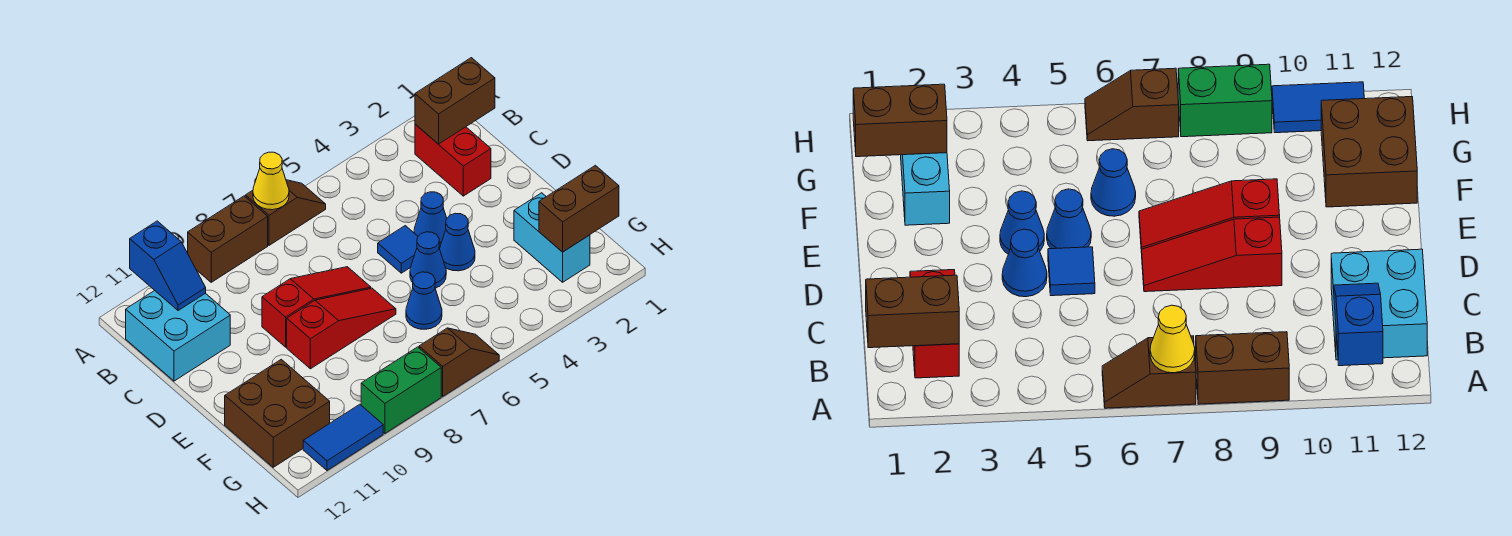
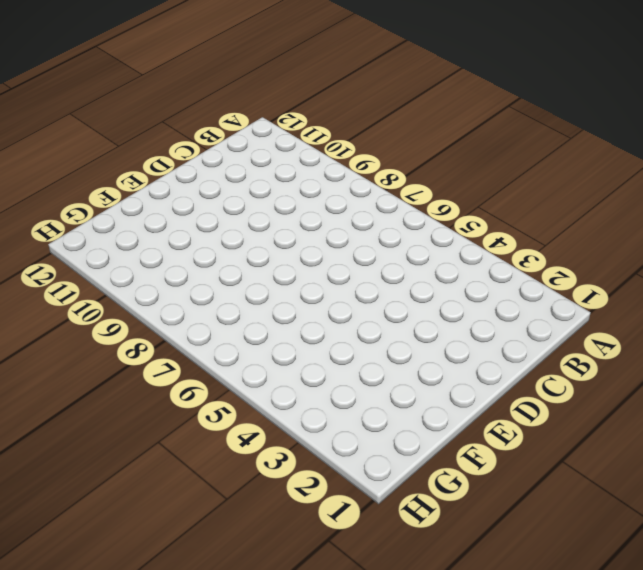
none -> brown slope A6:A7 level 1 top 7
none -> brown brick A8:A9 level 1
none -> red brick B2:C2 level 1

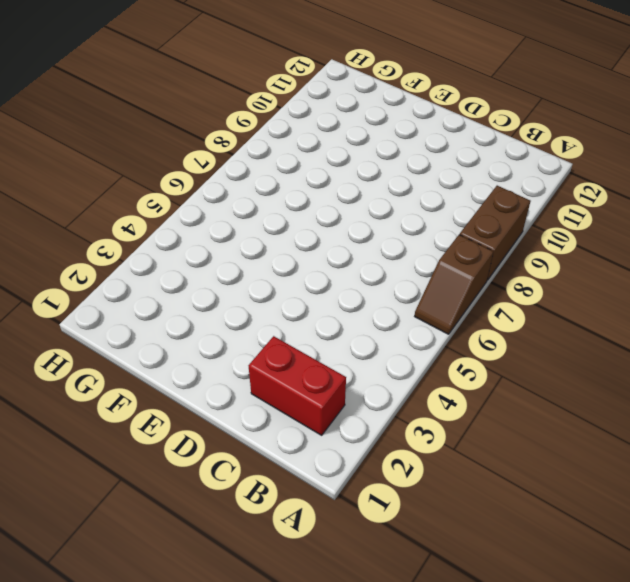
none -> cyan brick B11:C12 level 1
none -> blue cone D4 level 1
none -> blue tile D5 level 1

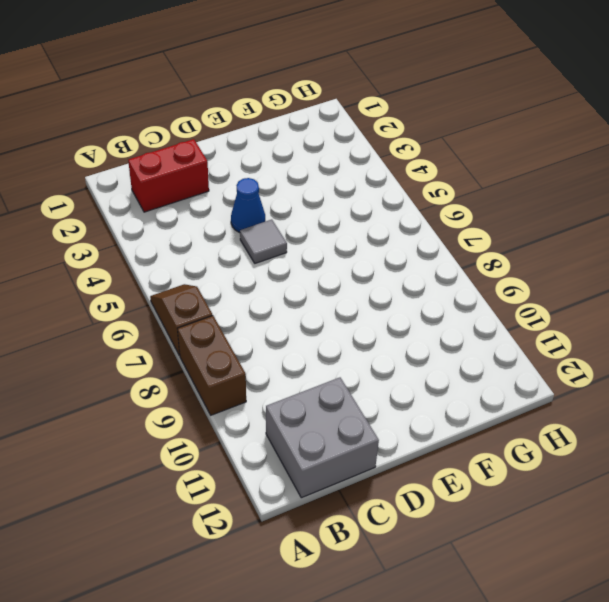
grey brick B11:C12 level 1 -> cyan brick B11:C12 level 1
grey tile D5 level 1 -> blue tile D5 level 1
none -> red slope D7:D9 level 1 top 9
none -> blue cone E4 level 1
none -> blue cone E5 level 1

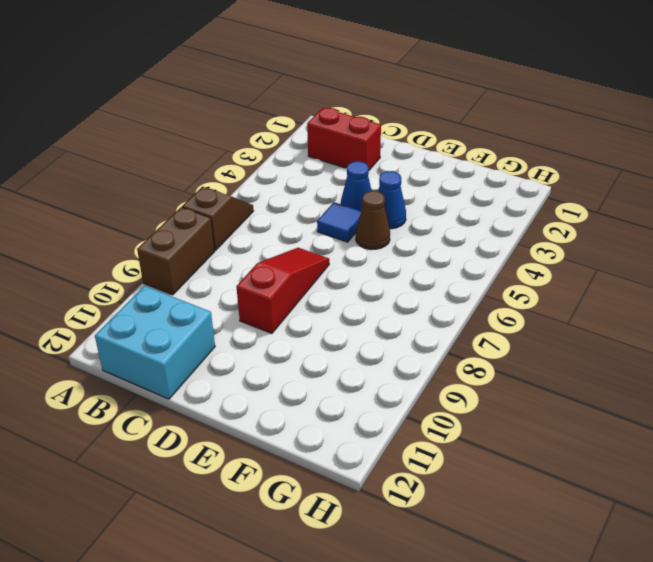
brown cone E5 level 1 -> blue cone E5 level 1
none -> red slope E7:E9 level 1 top 9
none -> cyan brick F2:G2 level 1
none -> blue cone F6 level 1

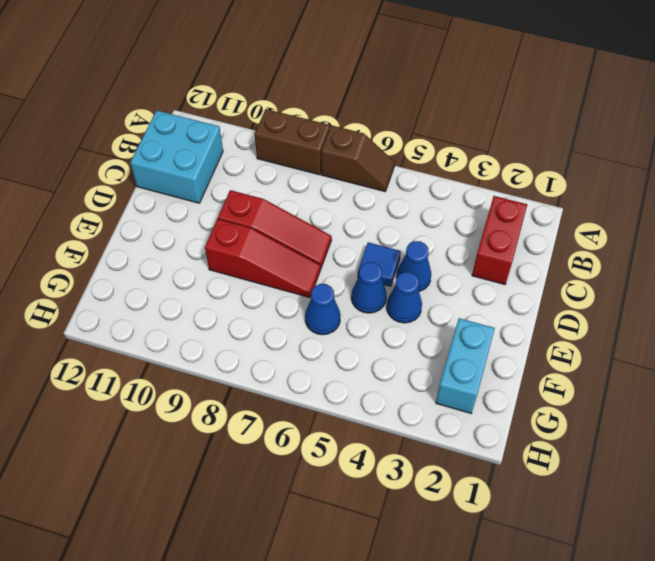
none -> brown brick F11:G12 level 1
none -> brown slope H6:H7 level 1 top 7
none -> green brick H8:H9 level 1

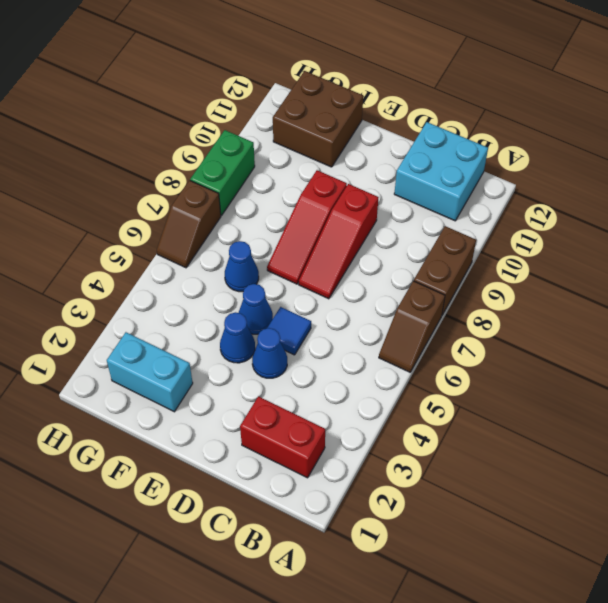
none -> blue tile H10:H11 level 1
none -> yellow cone A7 level 2
none -> blue slope A11:B11 level 2 top A

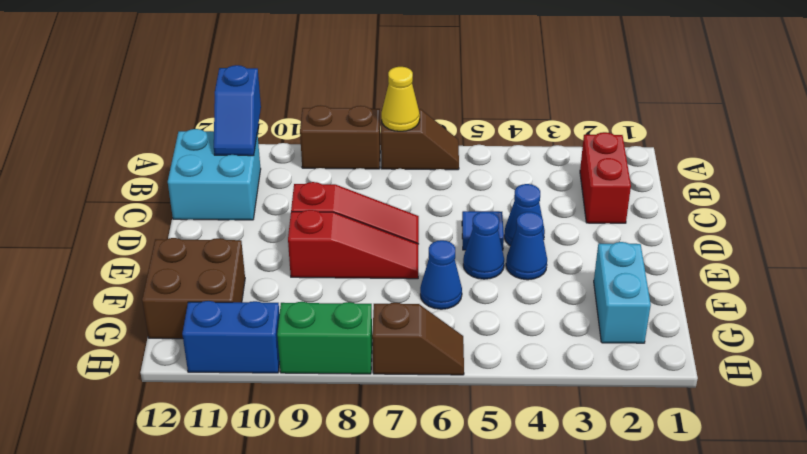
blue brick H10:H11 level 1 -> blue tile H10:H11 level 1
none -> brown brick B1:B2 level 2
none -> brown brick G1:G2 level 2

